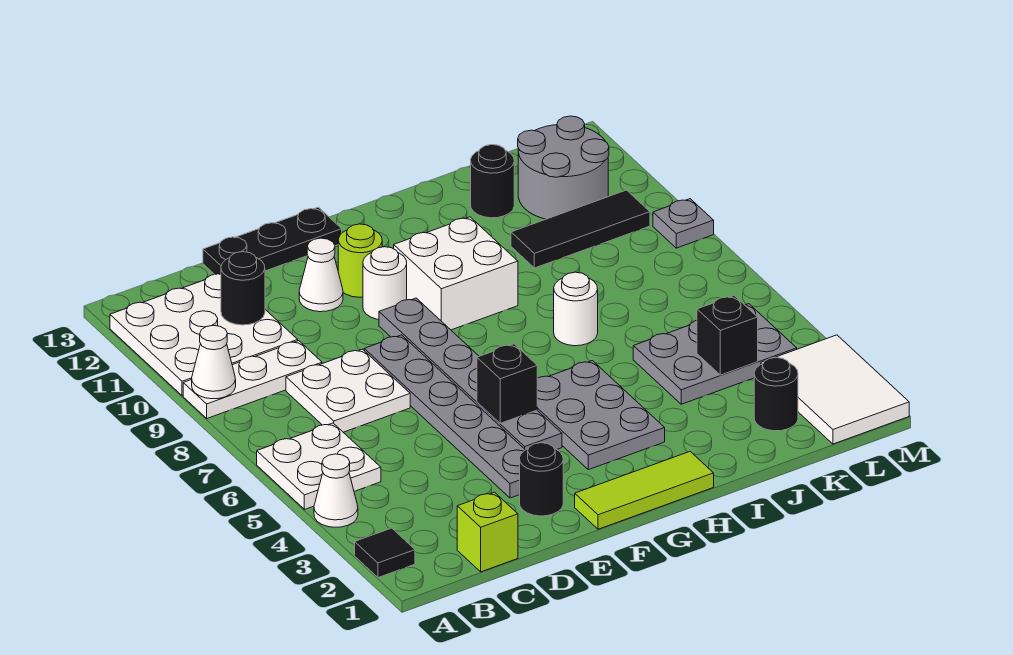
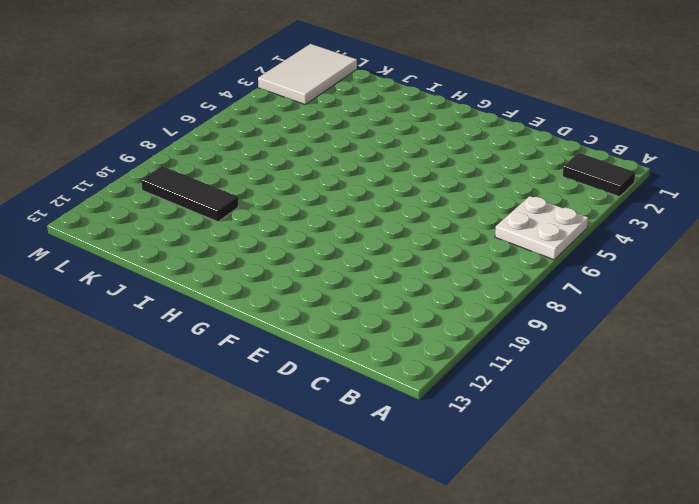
black tile A2:B2 level 1 -> black tile A2 level 1
none -> white cone A4 level 1
none -> white plate A9:C9 level 1
none -> white plate A10:C12 level 1

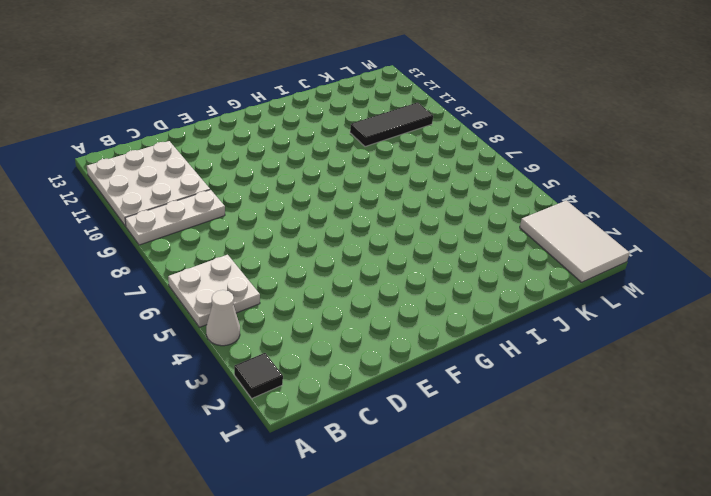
none -> lime brick C1 level 1
none -> white plate C7:D8 level 1
none -> black plate D13:F13 level 1

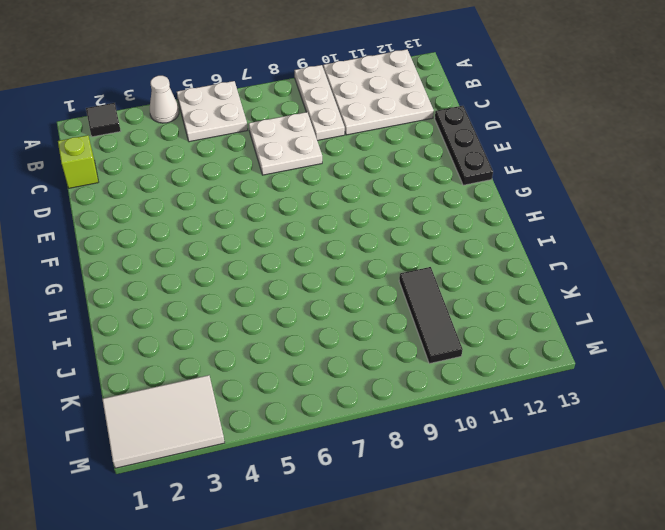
none -> black round brick E2 level 1
none -> grey plate E3:E8 level 1
none -> white cone E11 level 1

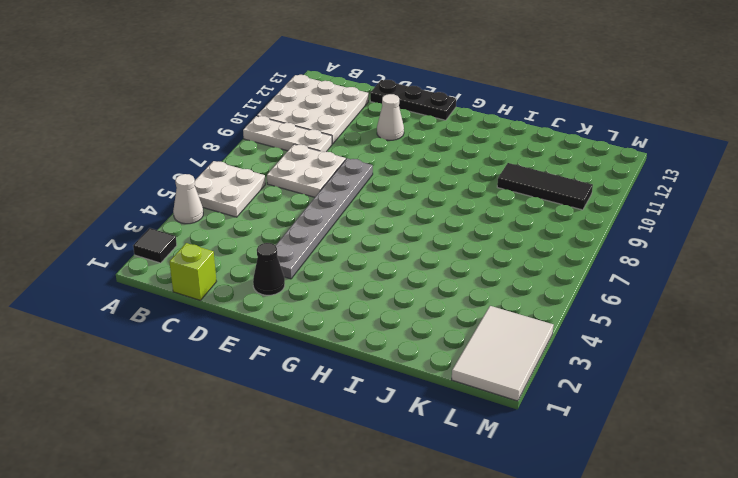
black cone E2 level 1 -> black round brick E2 level 1
none -> lime tile F1:H1 level 1
none -> grey plate F4:F9 level 1
none -> white round brick F10 level 1

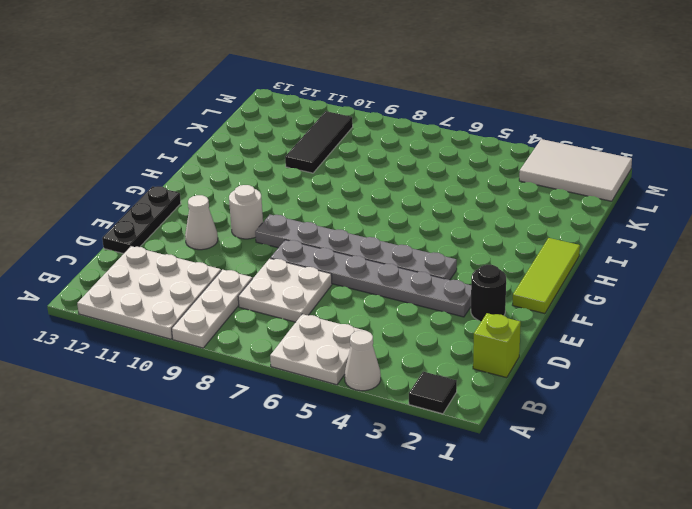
none -> lime round brick F11 level 1
none -> grey plate G3:H5 level 1
none -> white brick G9:H10 level 1

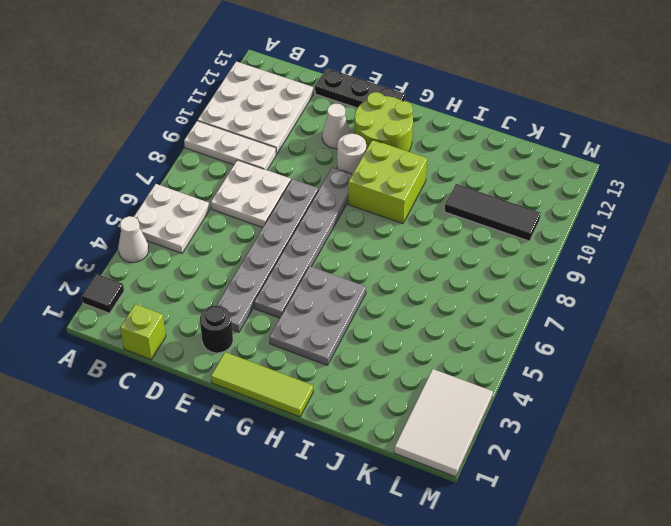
lime round brick F11:G12 level 1 -> lime round brick F11 level 1
lime brick G9:H10 level 1 -> white brick G9:H10 level 1
none -> white round brick I7 level 1
none -> grey plate J4:L5 level 1
none -> black round brick J12 level 1

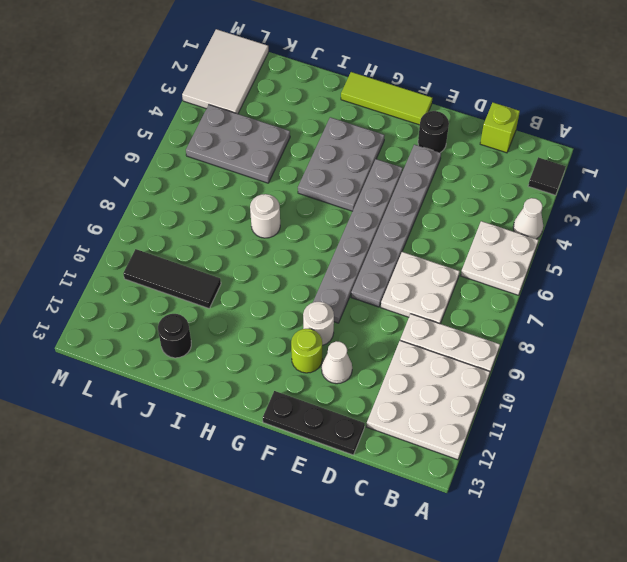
none -> white brick G9:H10 level 1
none -> black round brick K2 level 1
none -> grey round brick K11:L12 level 1

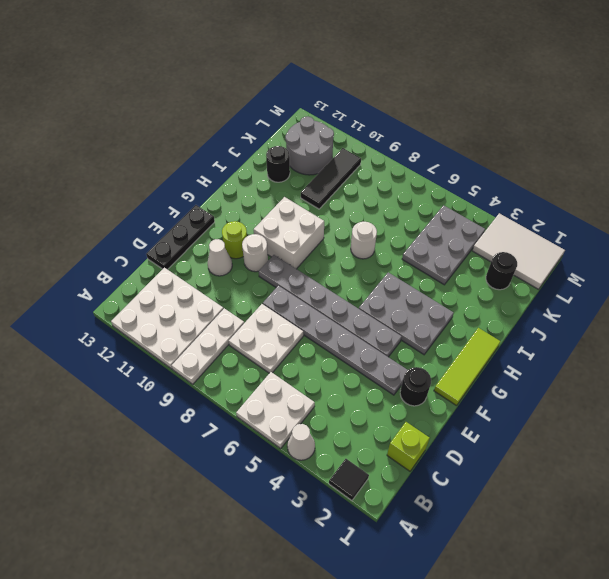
none -> grey plate M9 level 1
none -> white cone A9 level 2
none -> black round brick C11 level 2

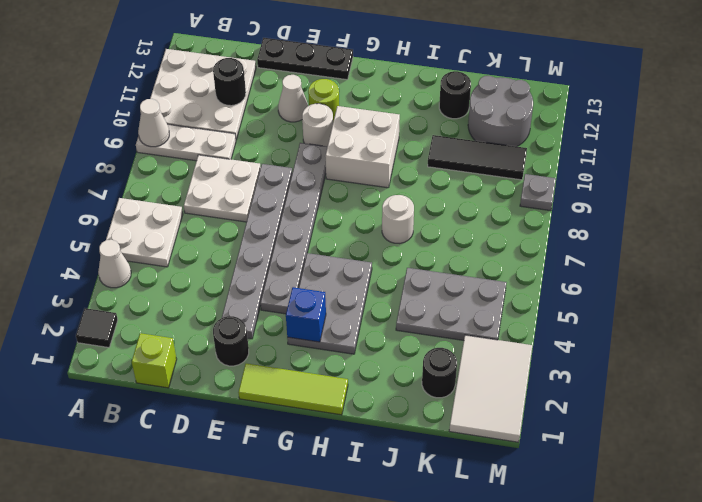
blue brick G3 level 2 -> none
none -> black brick F5 level 2
none -> black brick K4 level 2

